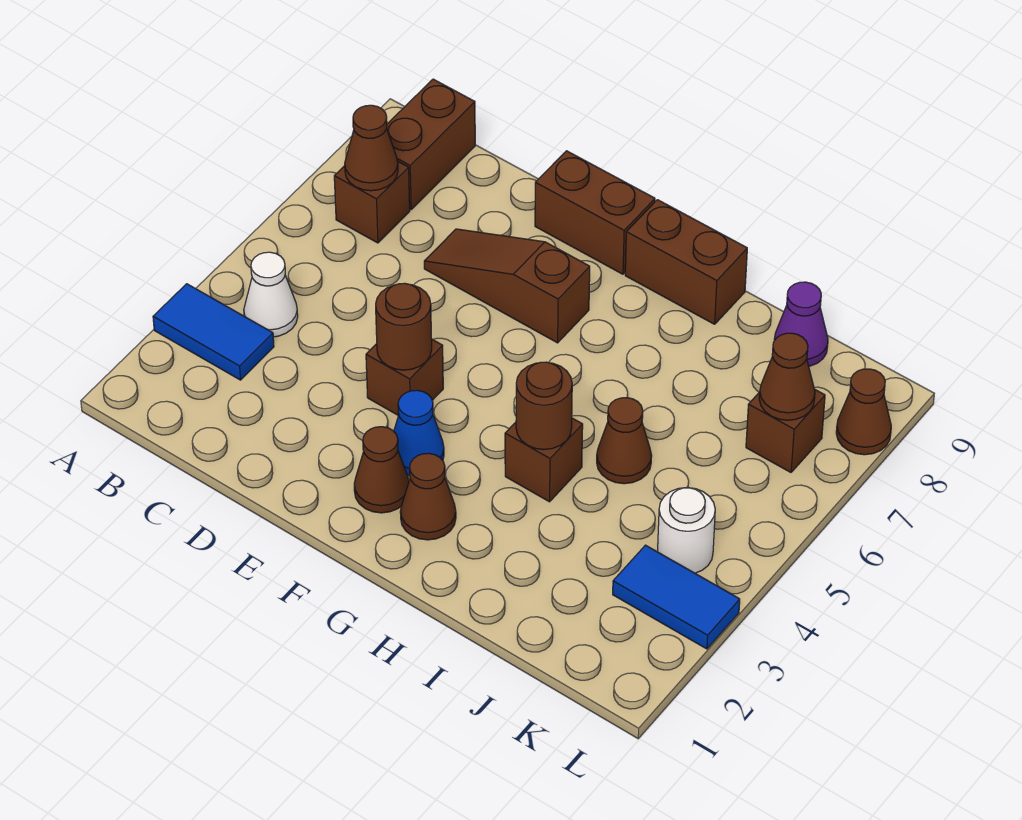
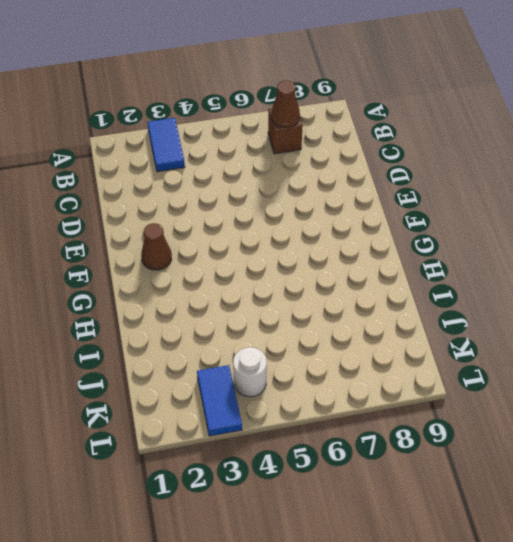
none -> white cone B4 level 1
none -> brown brick B8:B9 level 1
none -> brown slope D7:F7 level 1 top F

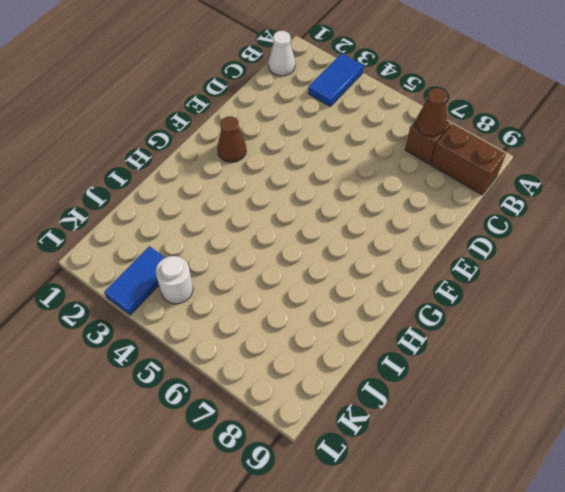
white cone B1 level 1 -> white cone B4 level 1
none -> brown slope D7:F7 level 1 top F
none -> brown brick E4 level 1
none -> brown brick E9:F9 level 1

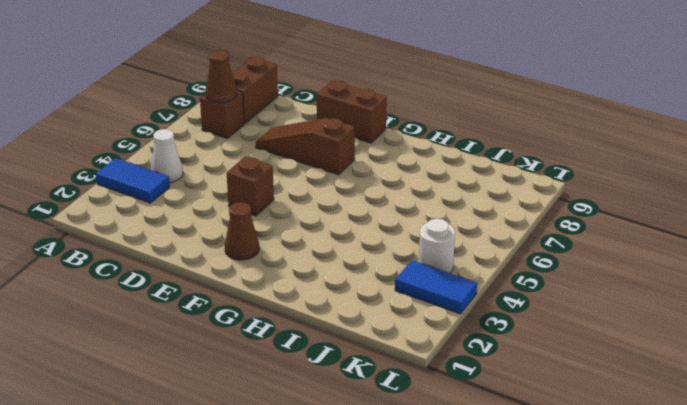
none -> blue cone F3 level 1
none -> brown cone G2 level 1
none -> brown brick G9:H9 level 1

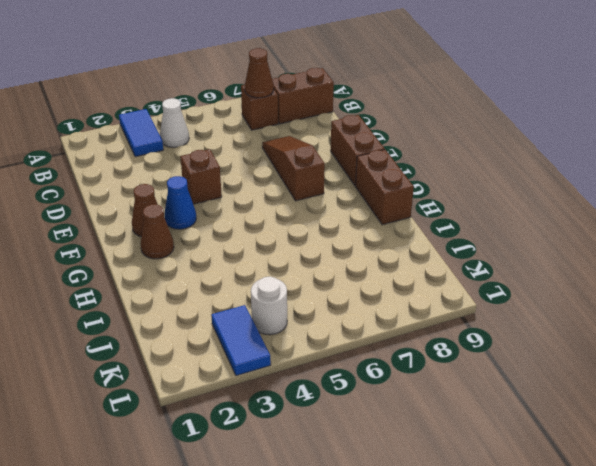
none -> brown brick H4 level 1
none -> brown cone I5 level 1
none -> purple cone J9 level 1

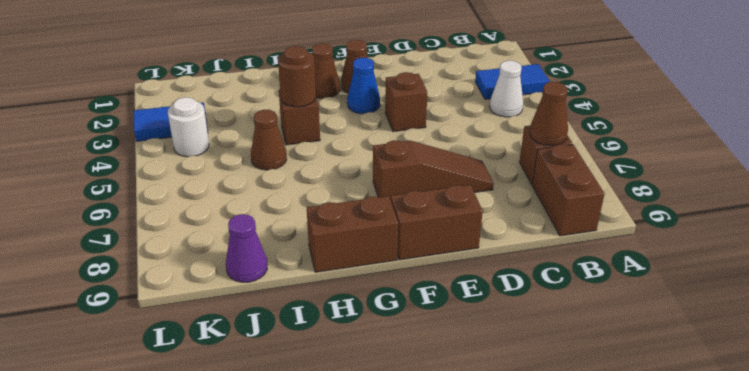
none -> brown brick K7 level 1
none -> brown cone L8 level 1
none -> brown round brick E4 level 2

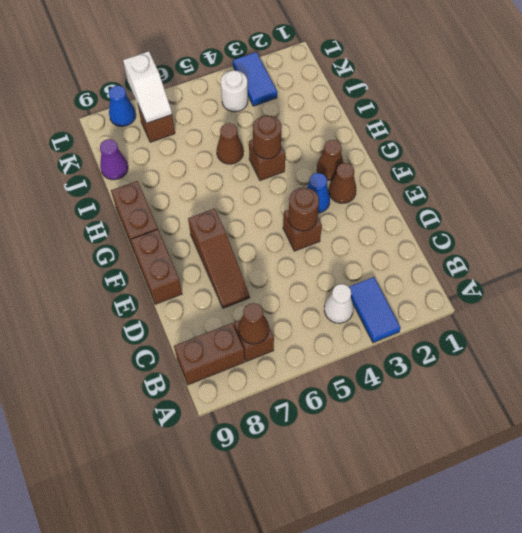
white slope K7:L7 level 2 top L -> brown cone K7 level 2
blue cone L8 level 1 -> brown cone L8 level 1

